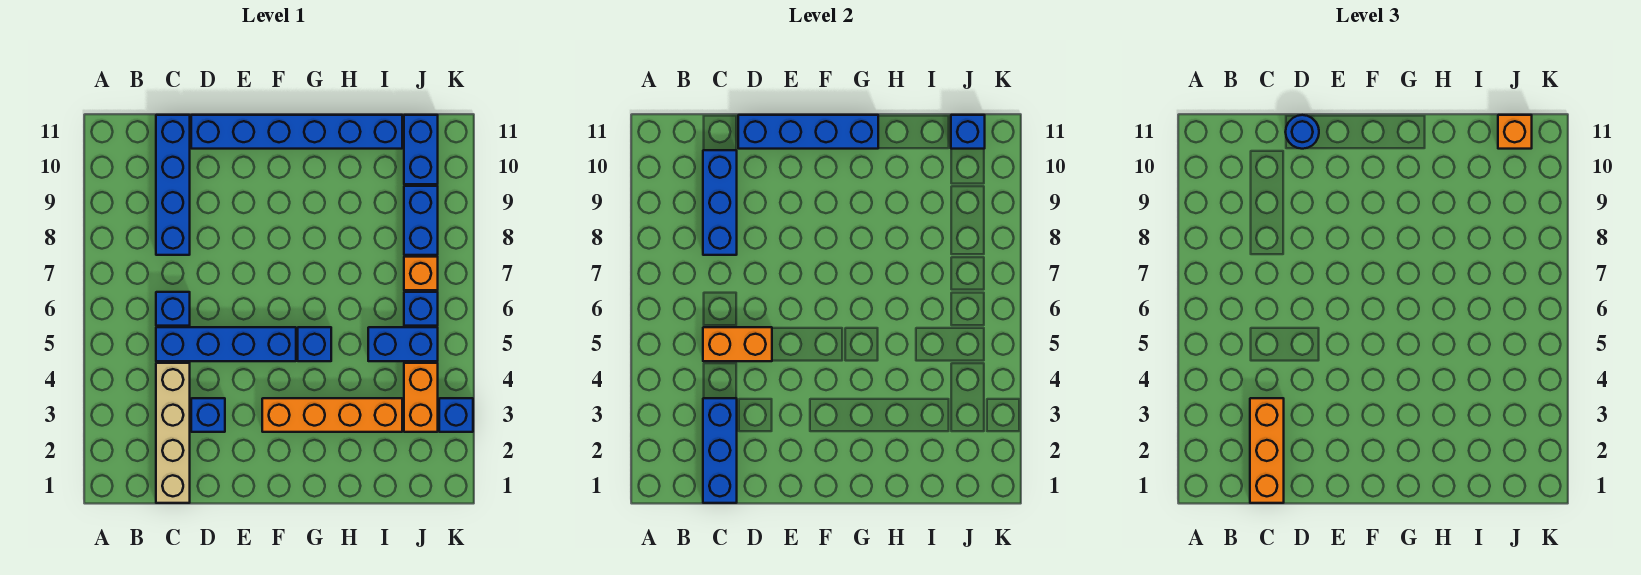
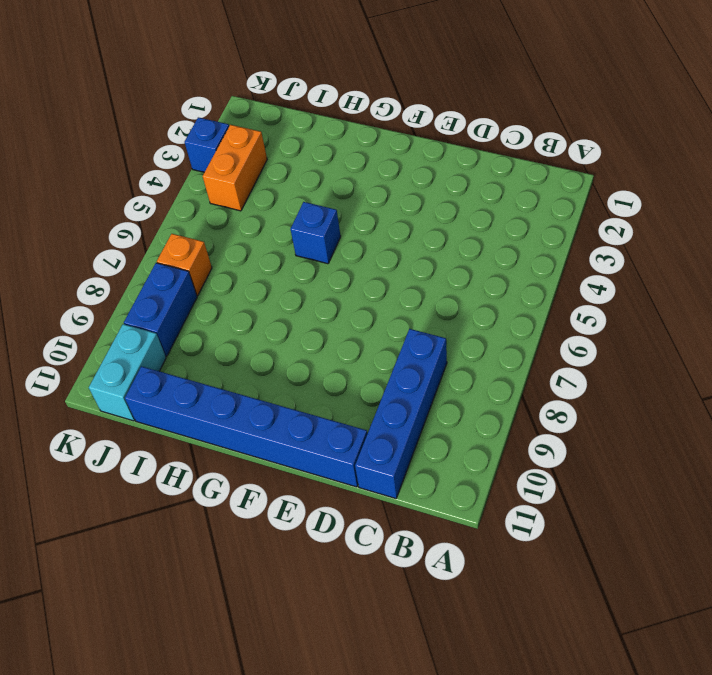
cyan brick J10:J11 level 1 -> blue brick J10:J11 level 1
none -> tan brick C1:C4 level 1
none -> blue brick C5:F5 level 1
none -> blue brick C6 level 1

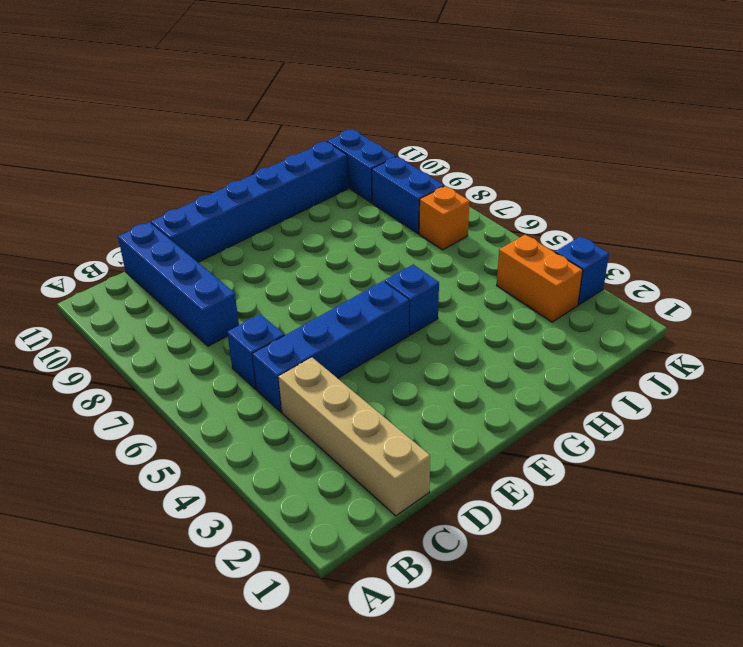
none -> blue brick D3 level 1
none -> orange brick F3:I3 level 1
none -> blue brick I5:J5 level 1

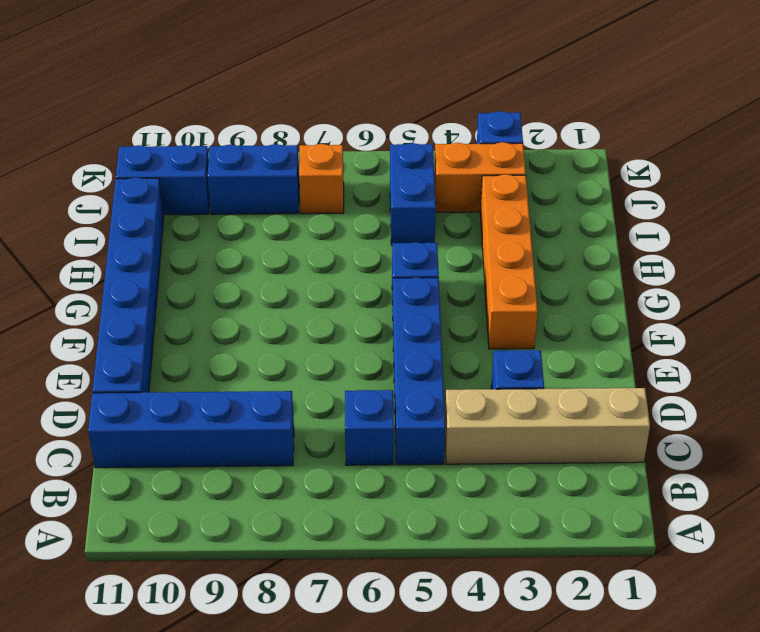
none -> blue brick J6 level 1
none -> blue brick C1:C3 level 2
none -> orange brick C5:D5 level 2

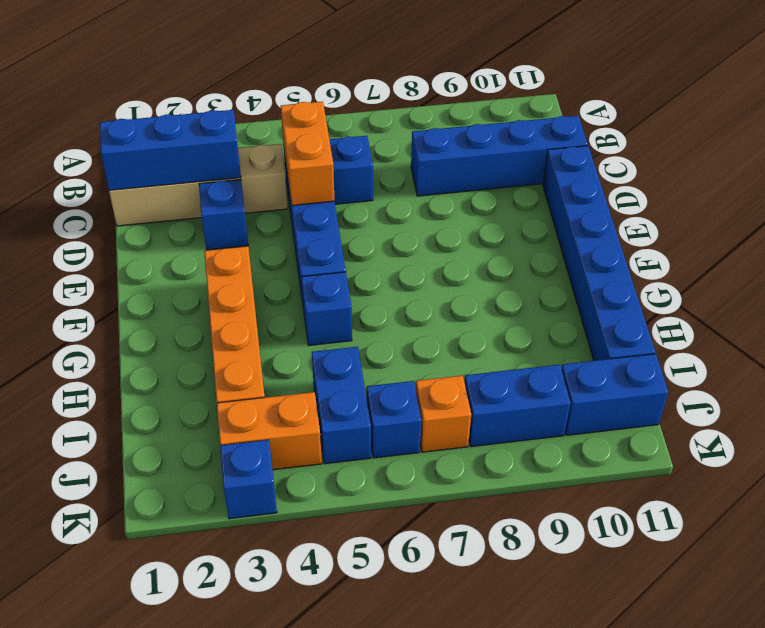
none -> blue brick C8:C10 level 2
none -> blue brick D11:G11 level 2
none -> blue brick J11 level 2

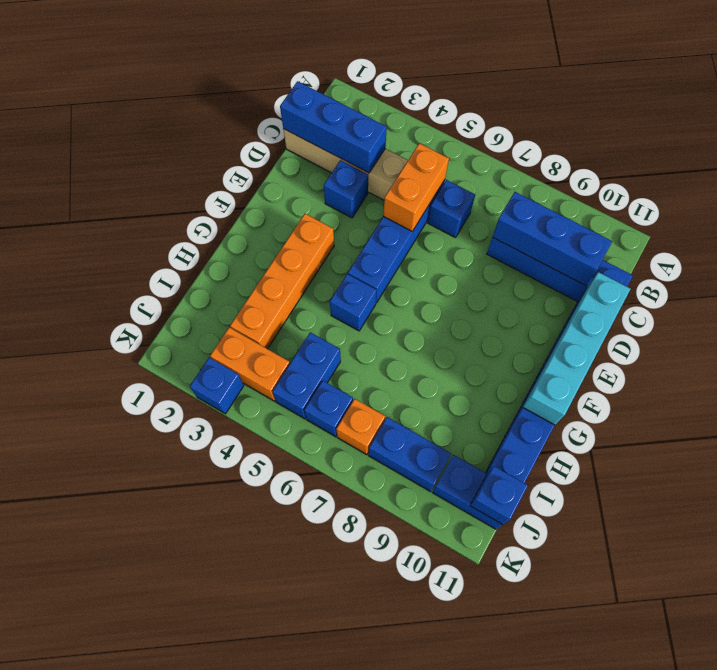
cyan brick D11:G11 level 2 -> blue brick D11:G11 level 2
none -> orange brick C1:C3 level 3
none -> blue round brick D11 level 3
none -> orange brick J11 level 3

